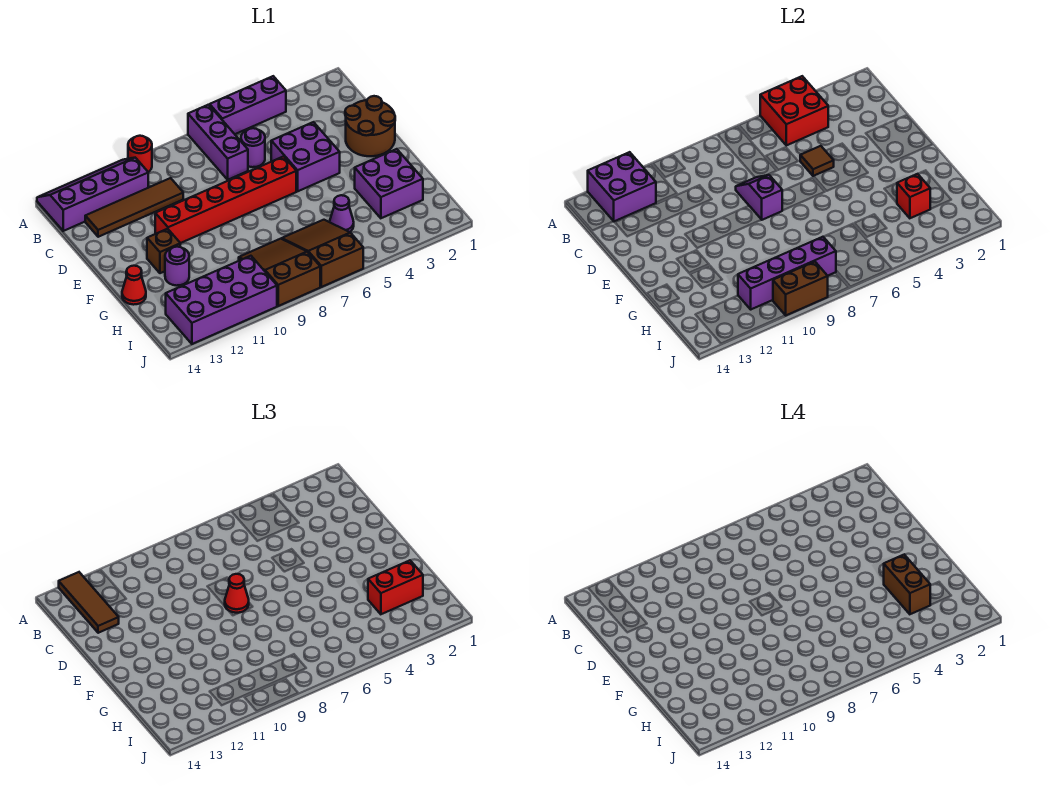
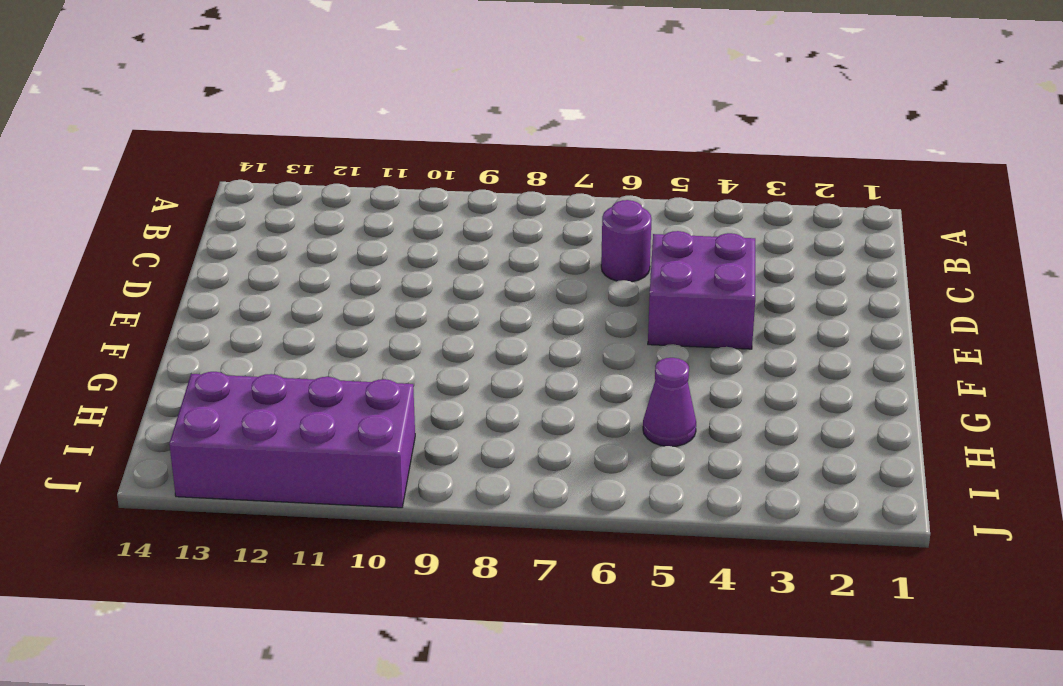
none -> purple brick A4:A6 level 1
none -> purple brick A7:C7 level 1
none -> red round brick A10 level 1

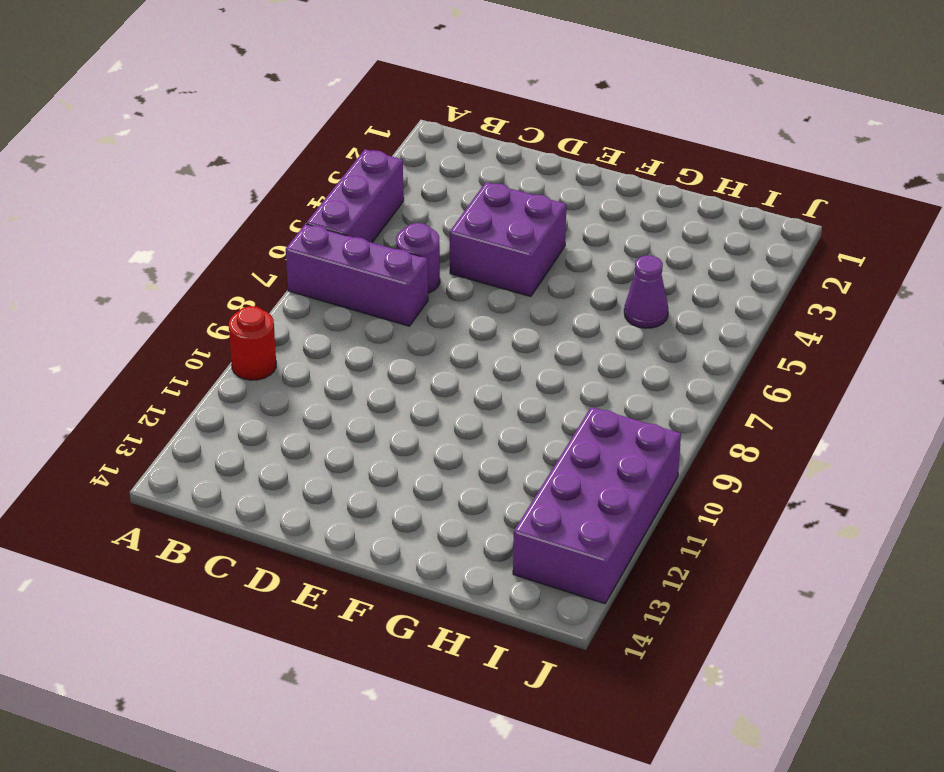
none -> purple slope A11:B14 level 1 top B
none -> brown tile C10:C13 level 1
none -> brown round brick D1:E2 level 1

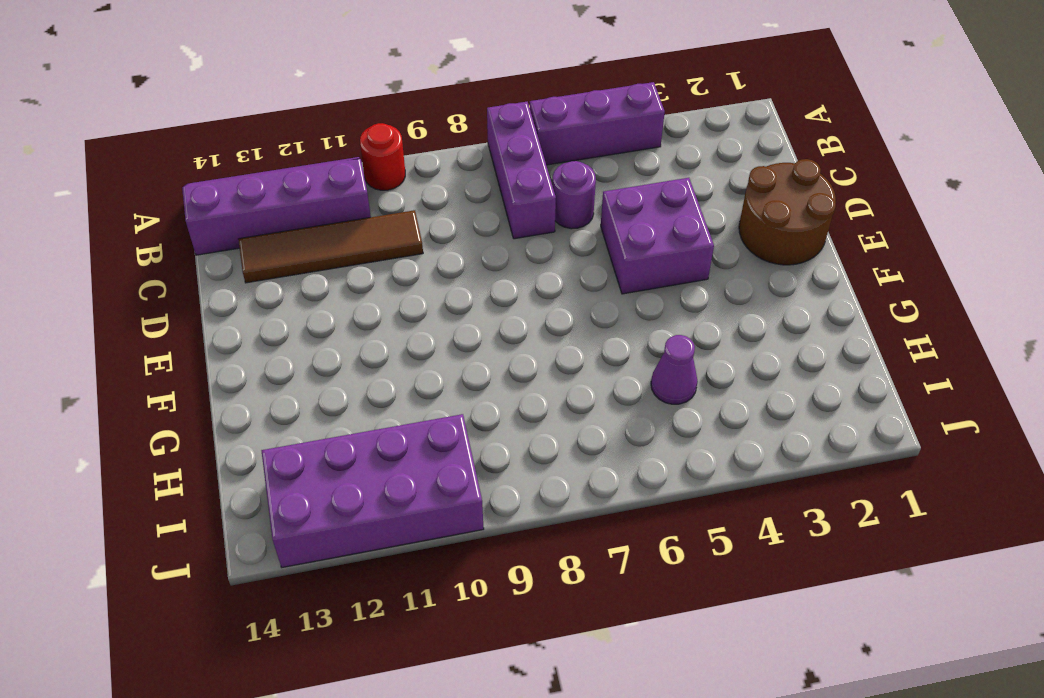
none -> red brick E6:E11 level 1
none -> brown brick F12 level 1
none -> purple brick G2:H3 level 1

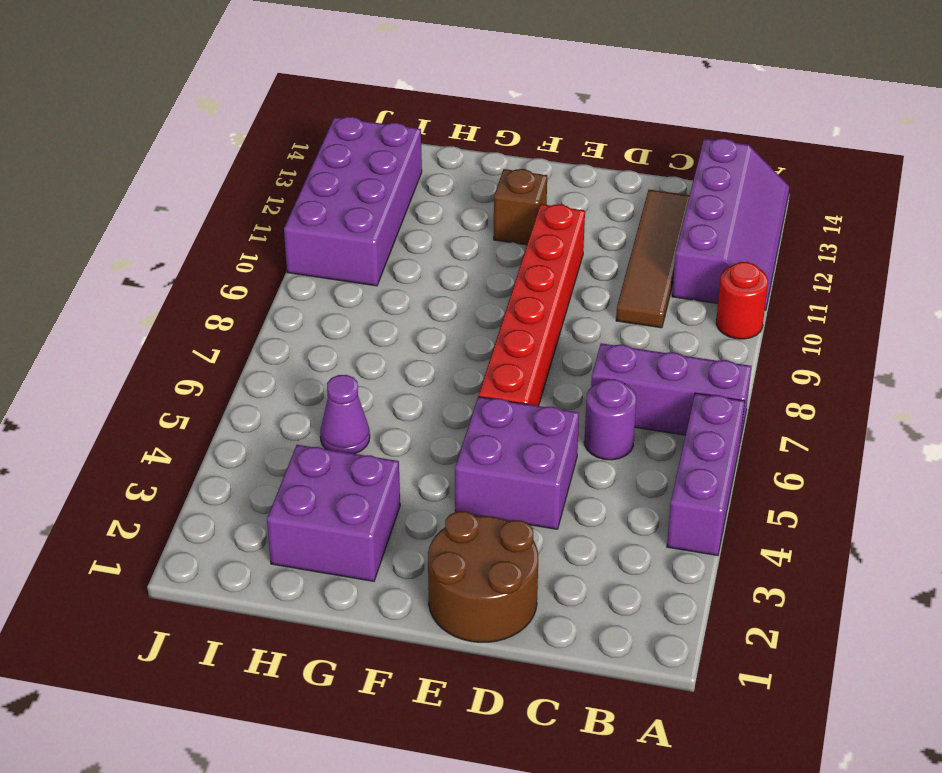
none -> purple round brick G12 level 1
none -> red cone G14 level 1
none -> brown slope H6:J7 level 1 top J

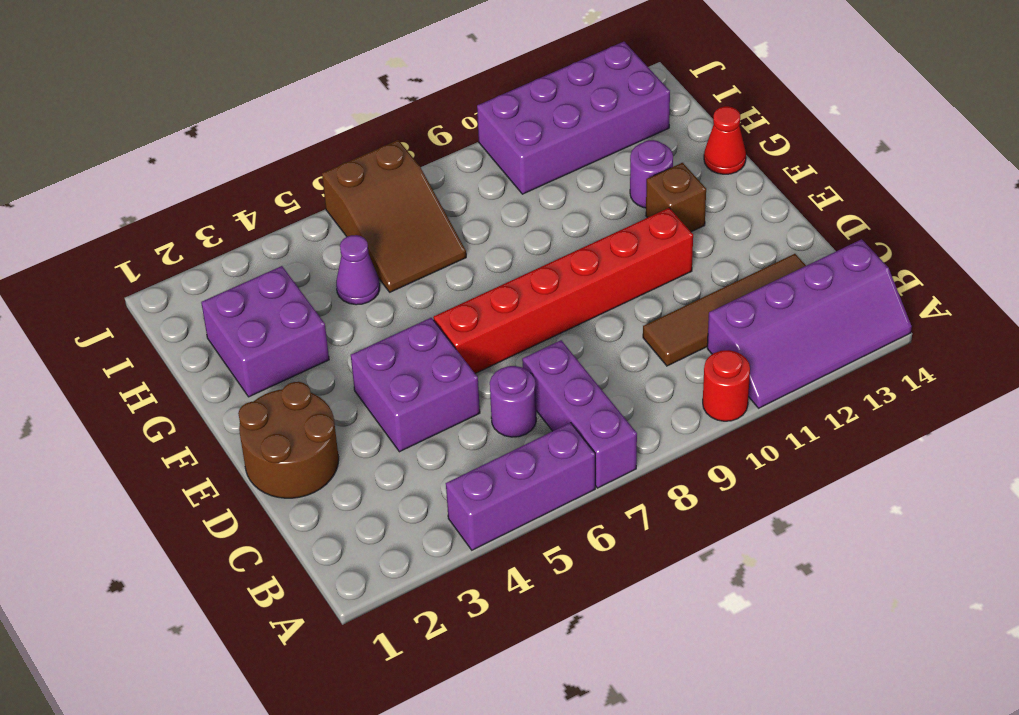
none -> brown slope H8:J9 level 1 top J
none -> red brick A4:B5 level 2
none -> purple brick A12:B13 level 2

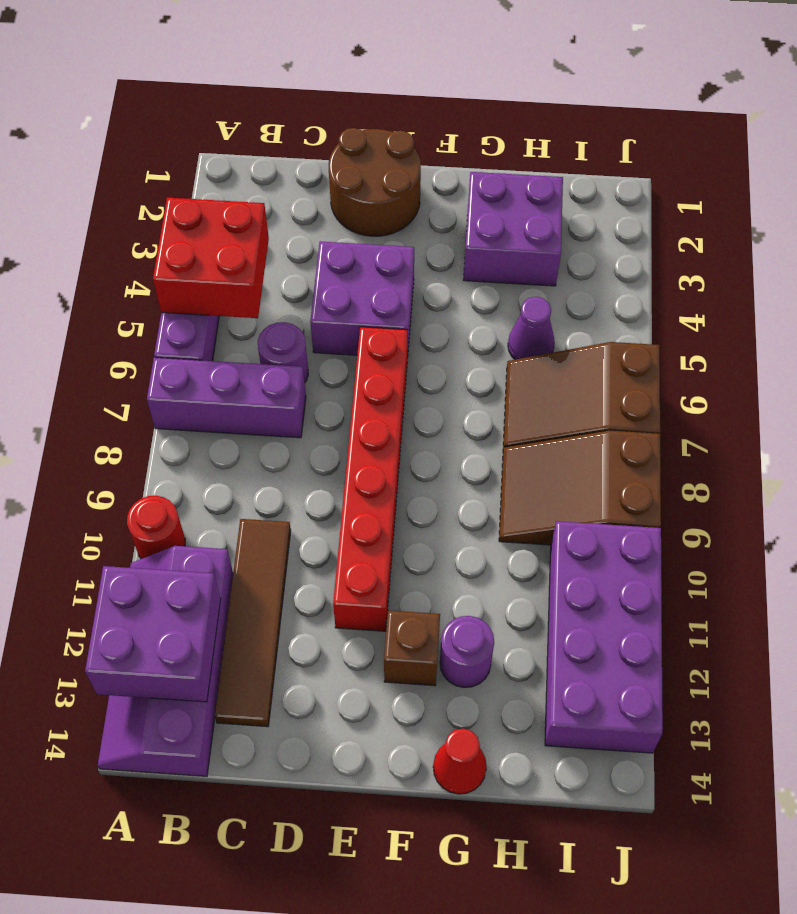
none -> brown tile D5 level 2
none -> purple slope D8:E8 level 2 top E
none -> red brick H3 level 2

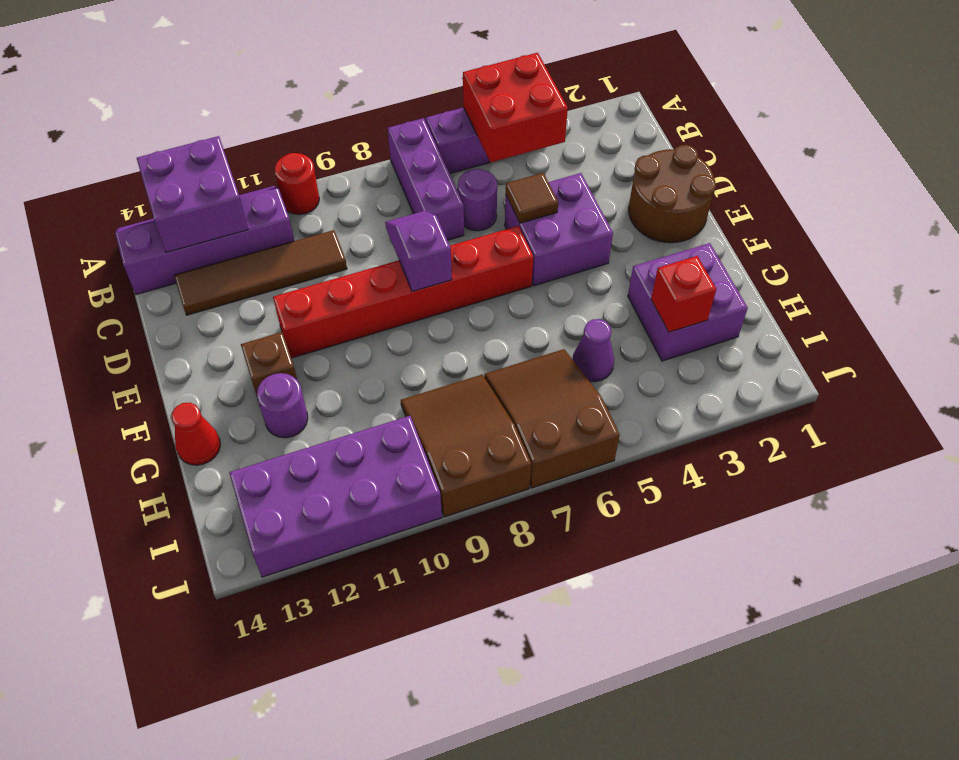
none -> purple brick I8:I11 level 2
none -> brown brick J9:J10 level 2
none -> brown tile A13:C13 level 3

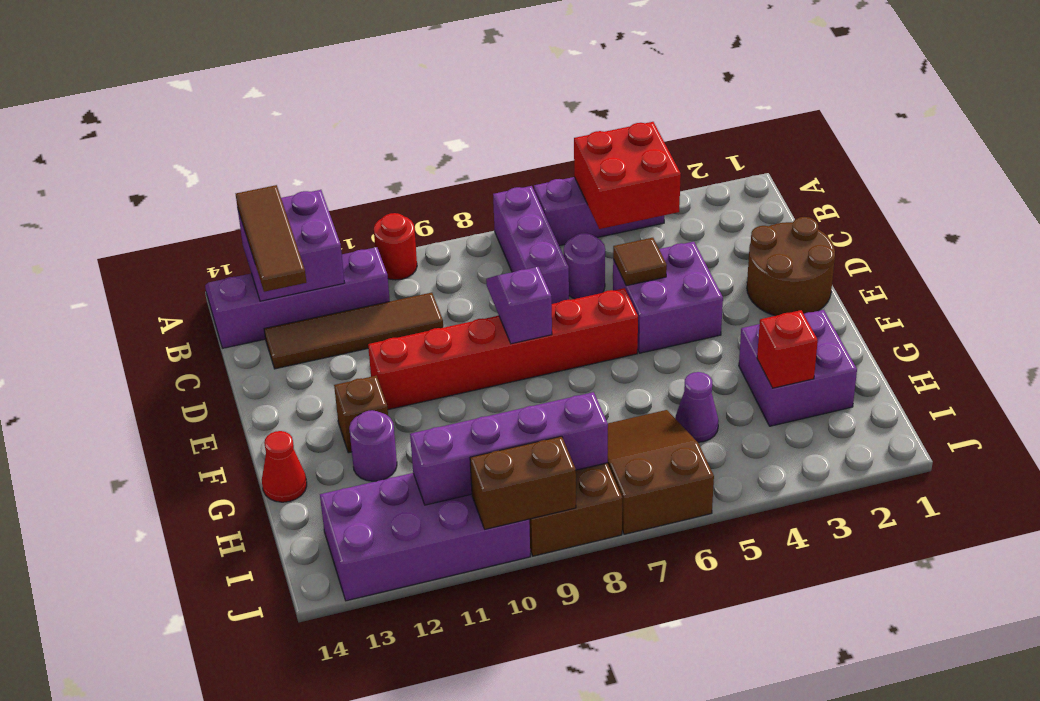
none -> red cone E8 level 3
none -> red brick H2:H3 level 3
none -> brown brick G3:H3 level 4

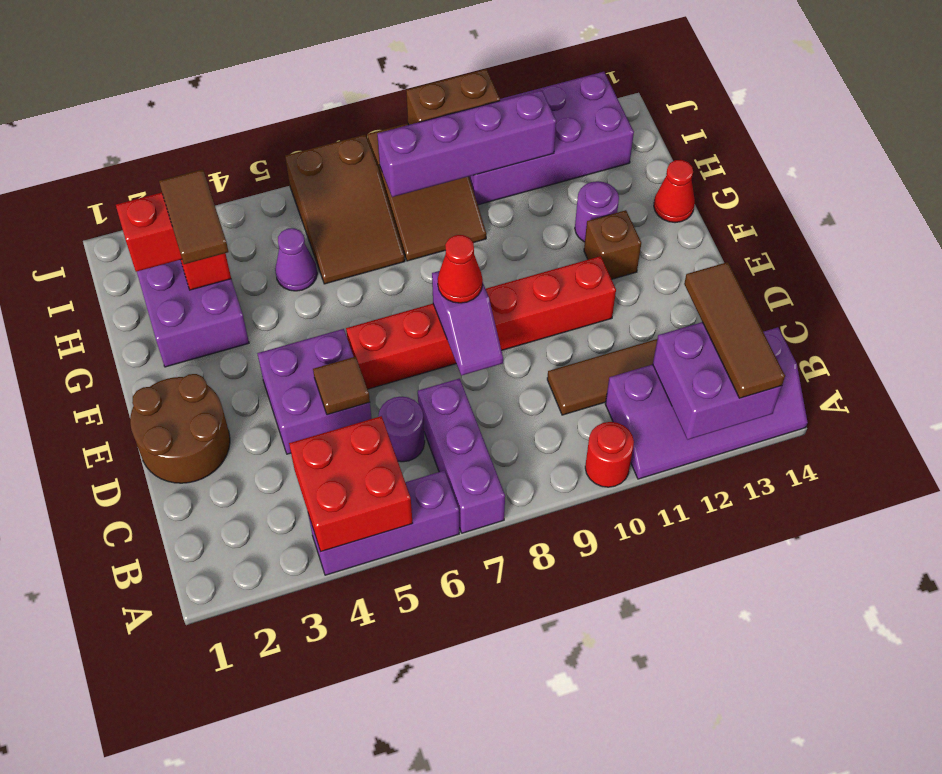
brown tile G3:H3 level 4 -> brown brick G3:H3 level 4

